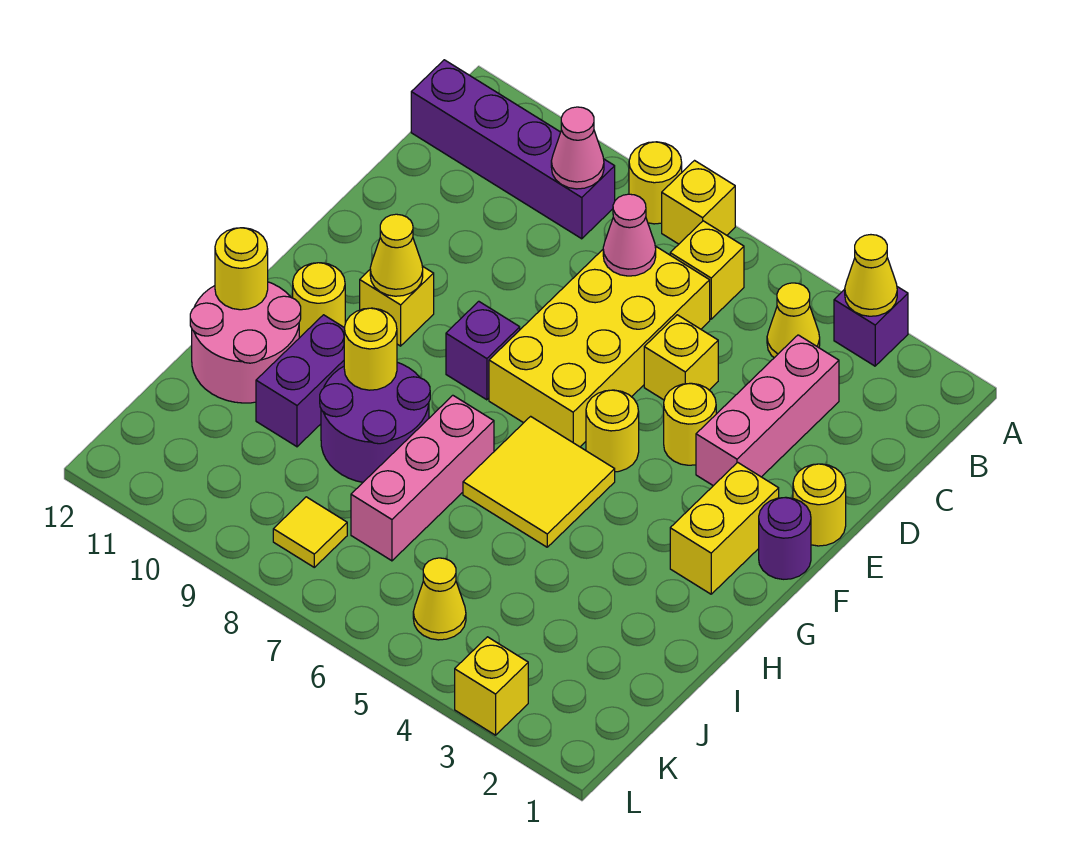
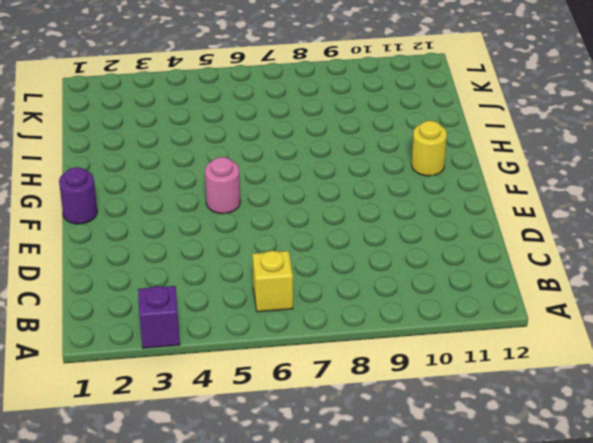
pink round brick F5 level 1 -> yellow round brick F5 level 1
none -> yellow brick A7 level 1
none -> yellow round brick A8 level 1
none -> yellow cone B4 level 1
none -> purple brick B9:B12 level 1

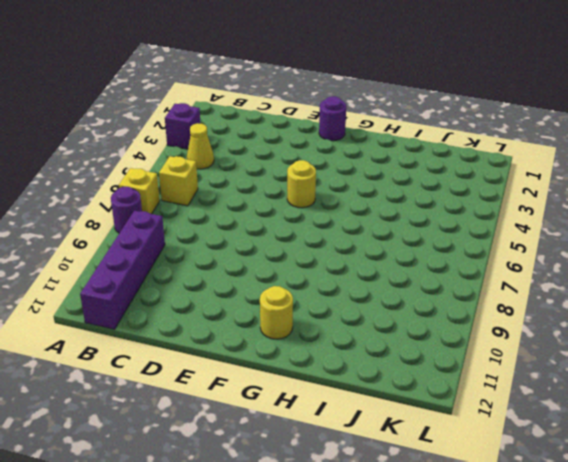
purple round brick A8 level 1 -> yellow round brick A8 level 1
none -> pink brick C3:E3 level 1
none -> yellow brick C6:F7 level 1
none -> yellow brick D5 level 1
none -> yellow round brick E1 level 1

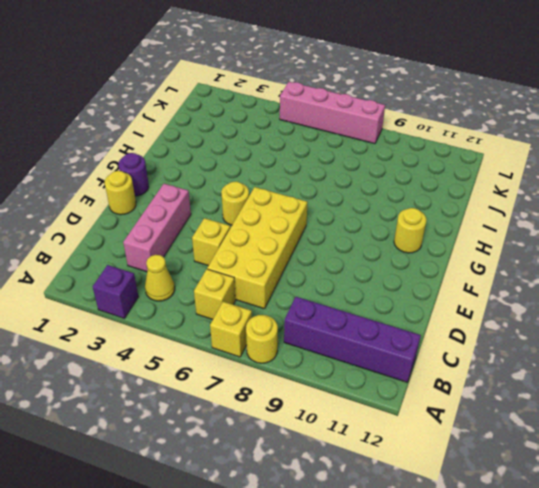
pink brick L5:L8 level 1 -> none
none -> yellow round brick E4 level 1
none -> yellow brick F2:G2 level 1
none -> purple brick F8 level 1
none -> yellow brick F10 level 1

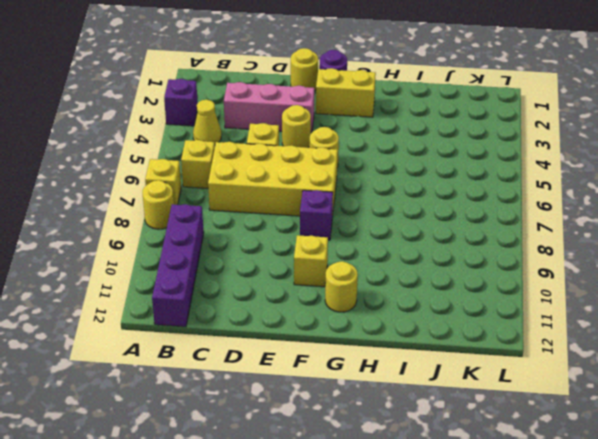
none -> yellow tile G5:H6 level 1
none -> pink brick H7:J7 level 1
none -> purple round brick H8:I9 level 1
none -> purple brick H10:I10 level 1

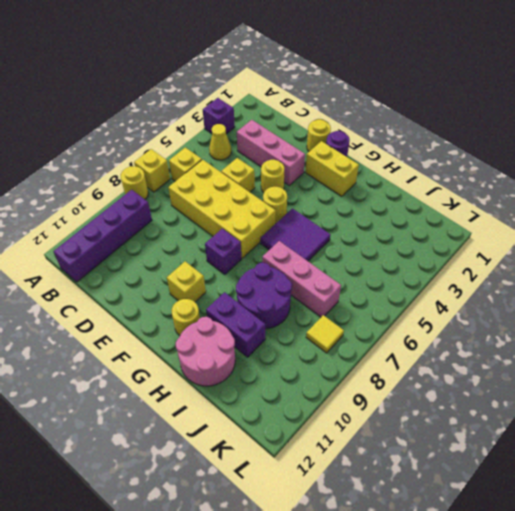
purple tile G5:H6 level 1 -> yellow tile G5:H6 level 1
none -> yellow cone K5 level 1
none -> yellow brick L3 level 1
none -> yellow cone A3 level 2
none -> pink cone B9 level 2

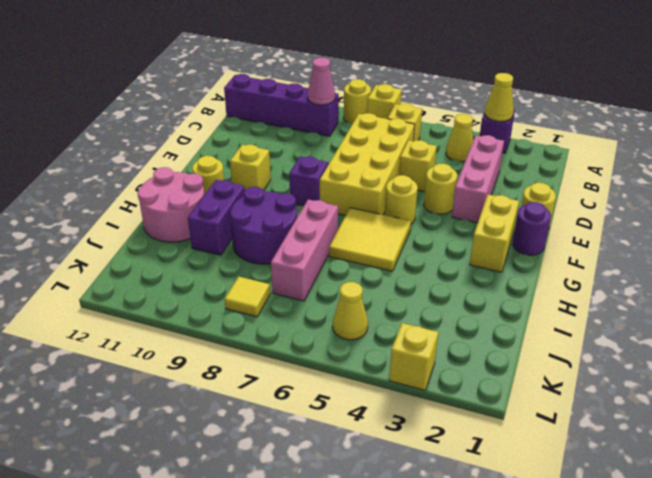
none -> pink cone C7 level 2
none -> yellow cone F10 level 2
none -> yellow round brick H9 level 2
none -> yellow round brick H12 level 2

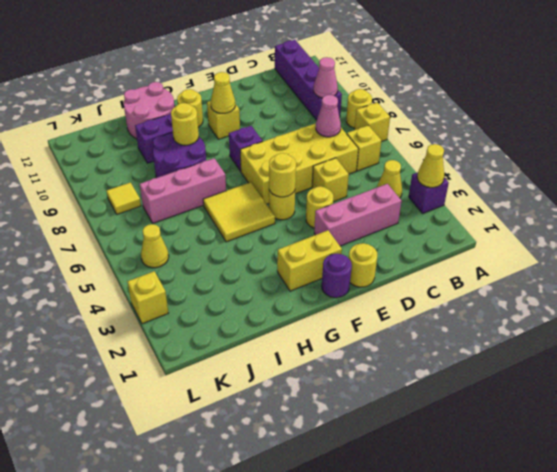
yellow round brick F5 level 2 -> yellow round brick H12 level 2

